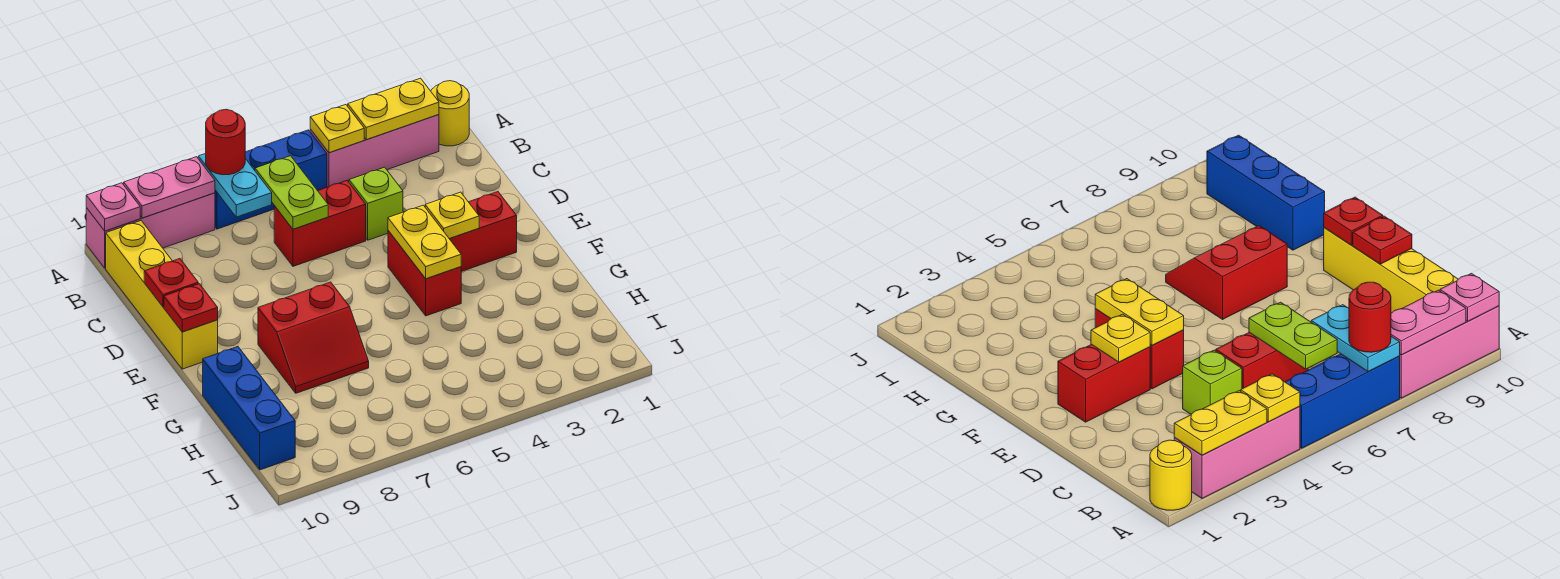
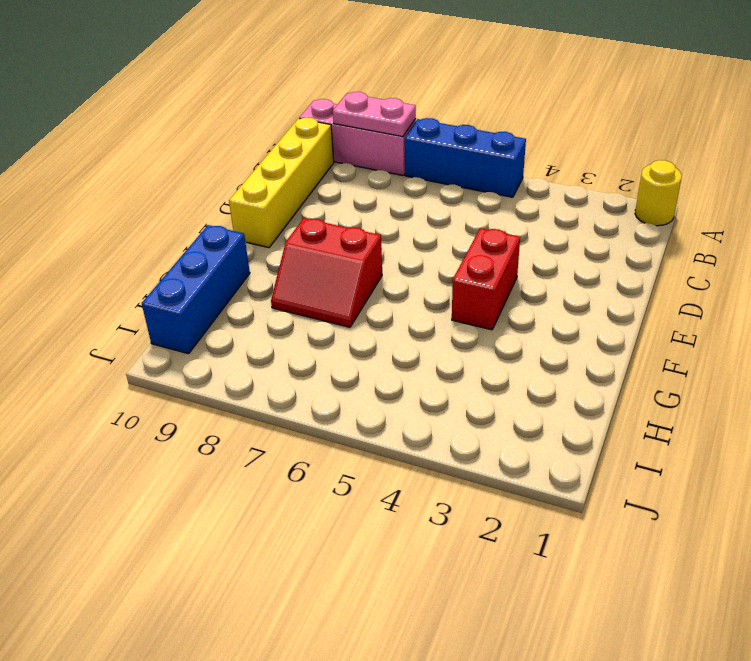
none -> pink brick A2:A4 level 1
none -> lime brick C4 level 1
none -> red brick C5:C6 level 1

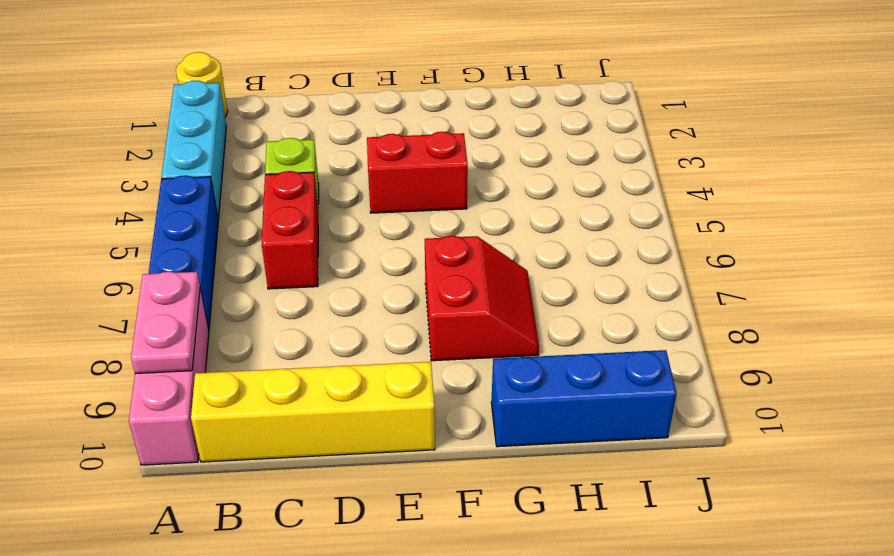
cyan brick A2:A4 level 1 -> pink brick A2:A4 level 1
none -> red brick E2:E3 level 1
none -> yellow plate A2:A3 level 2
none -> yellow plate A4 level 2

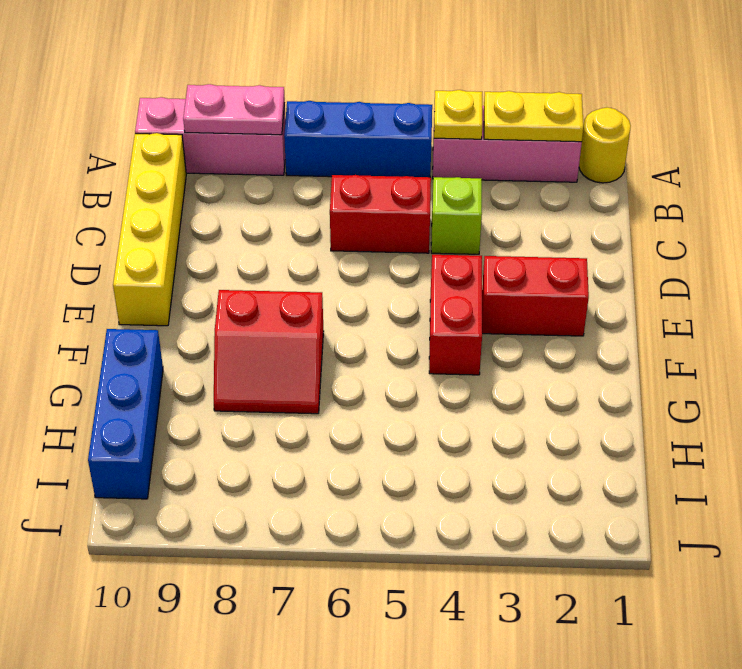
none -> cyan plate A7:B7 level 2
none -> pink plate A10 level 2
none -> lime plate B6:C6 level 2

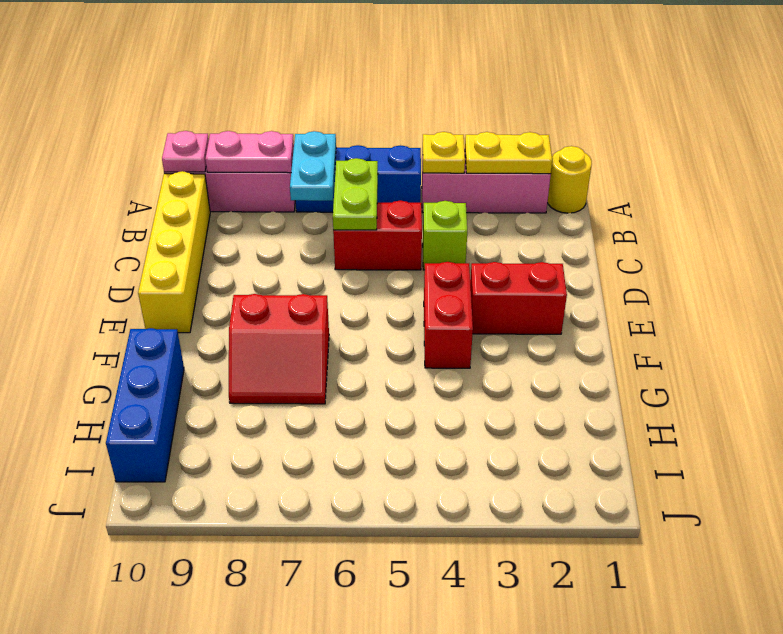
none -> red plate D10 level 2
none -> yellow plate E3 level 2
none -> yellow plate E4:F4 level 2

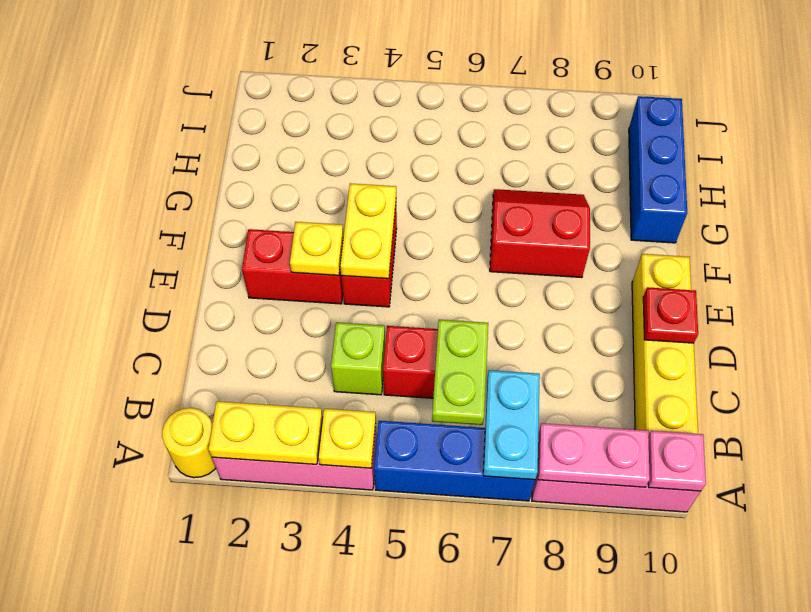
none -> red plate E10 level 2
none -> red round brick A7 level 3

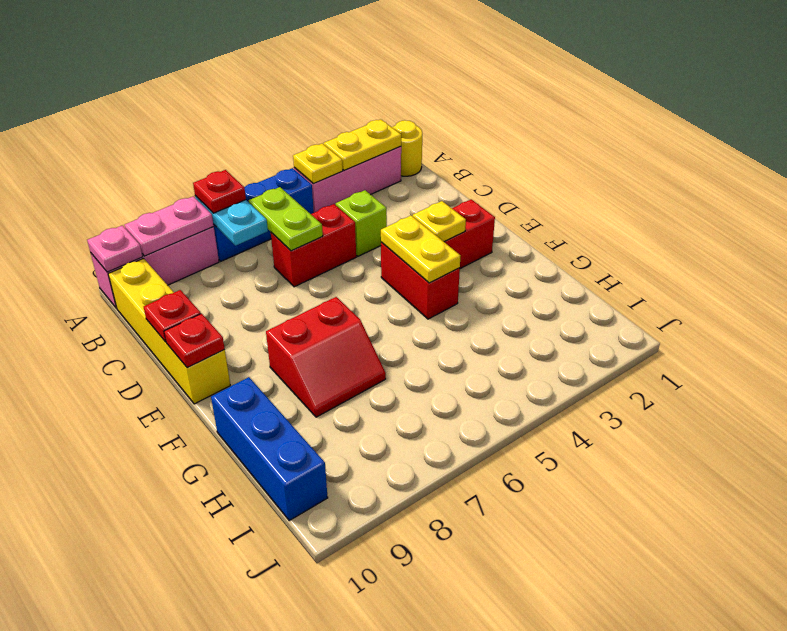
red plate A7 level 3 -> red round brick A7 level 3

